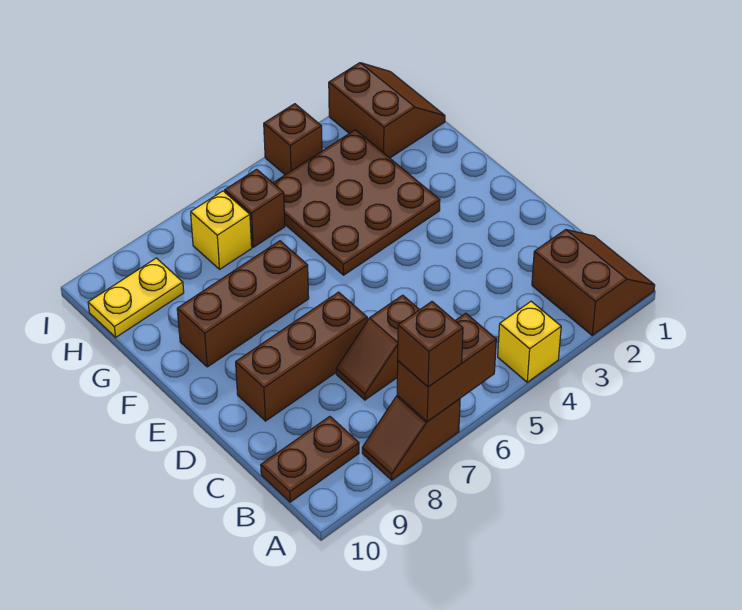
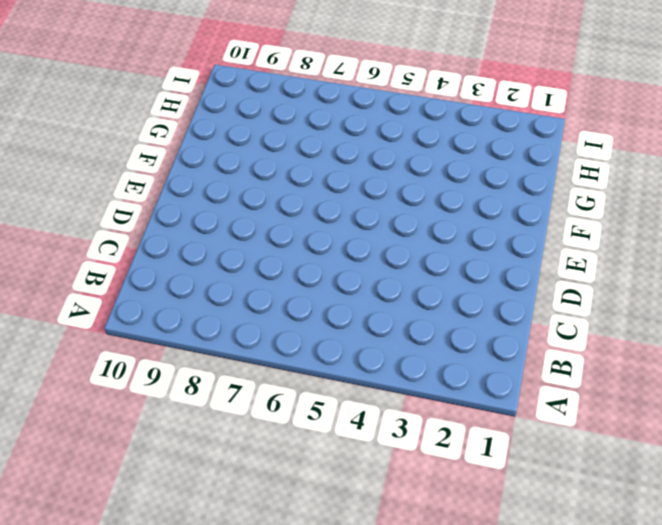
none -> brown slope A1:B2 level 1 top 2
none -> yellow brick A4 level 1
none -> brown slope A7:A8 level 1 top 7

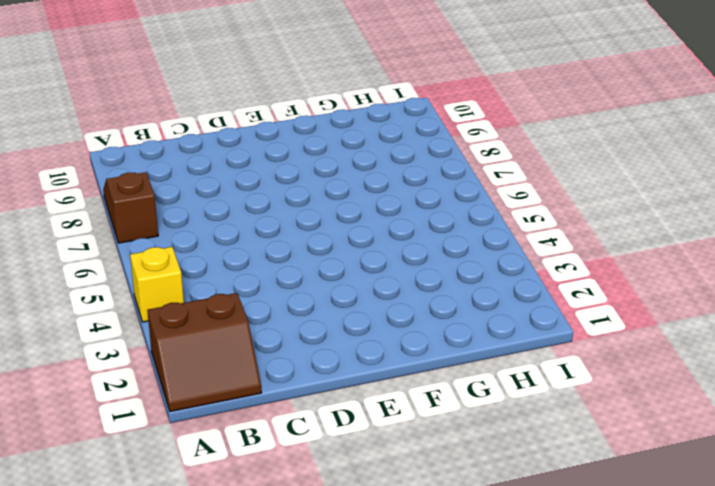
none -> brown plate B9:B10 level 1
none -> brown slope C6:C7 level 1 top 6
none -> brown brick D7:D9 level 1

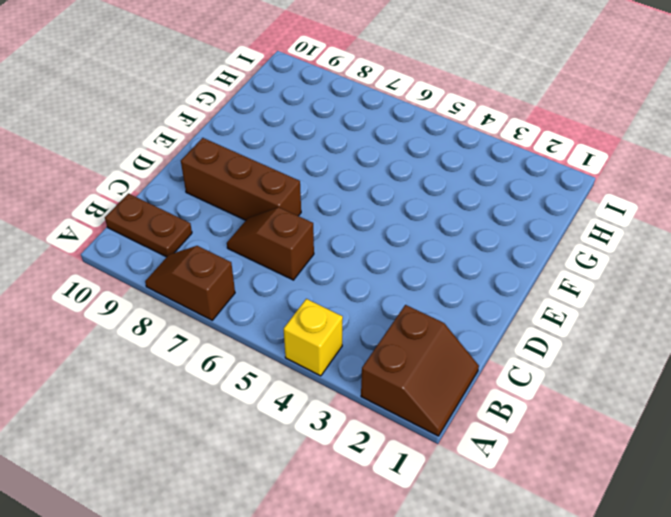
none -> brown plate F3:H5 level 1
none -> brown brick F7:F9 level 1
none -> brown slope H1:I2 level 1 top 2

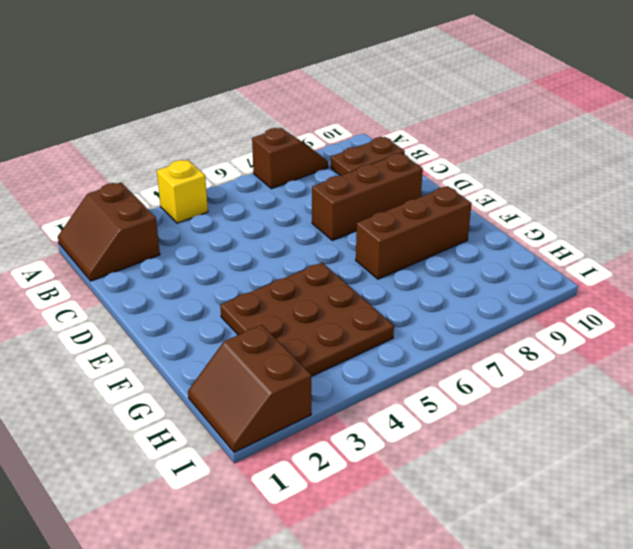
none -> brown slope C6:C7 level 1 top 6
none -> brown brick H6 level 1
none -> yellow brick H7 level 1

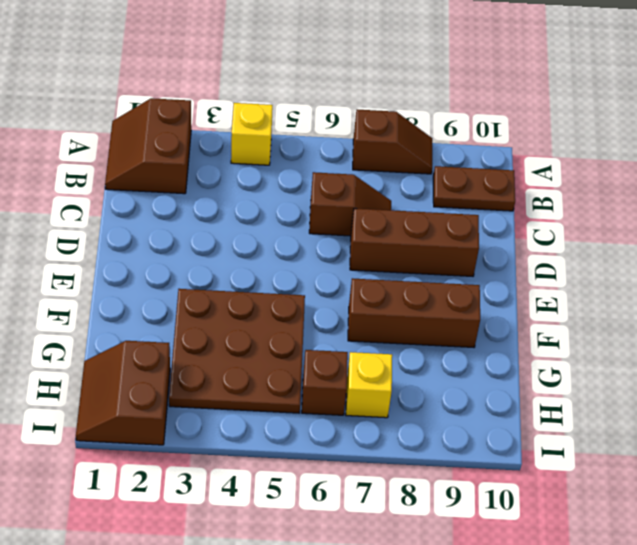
none -> yellow plate H9:H10 level 1
none -> brown brick I4 level 1
none -> brown brick A6:A7 level 2

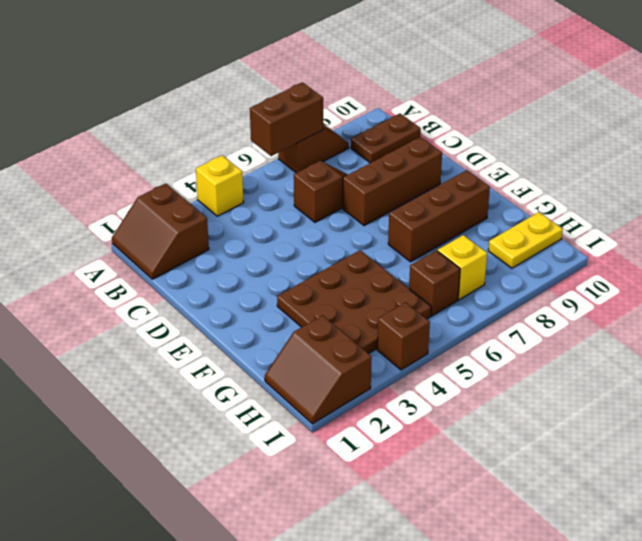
none -> brown brick A7 level 3

